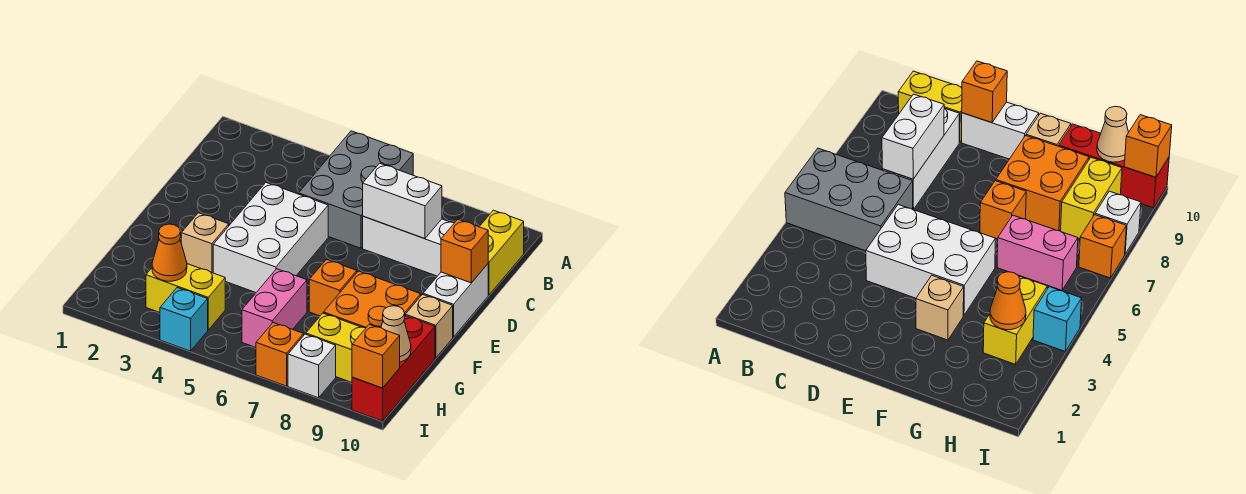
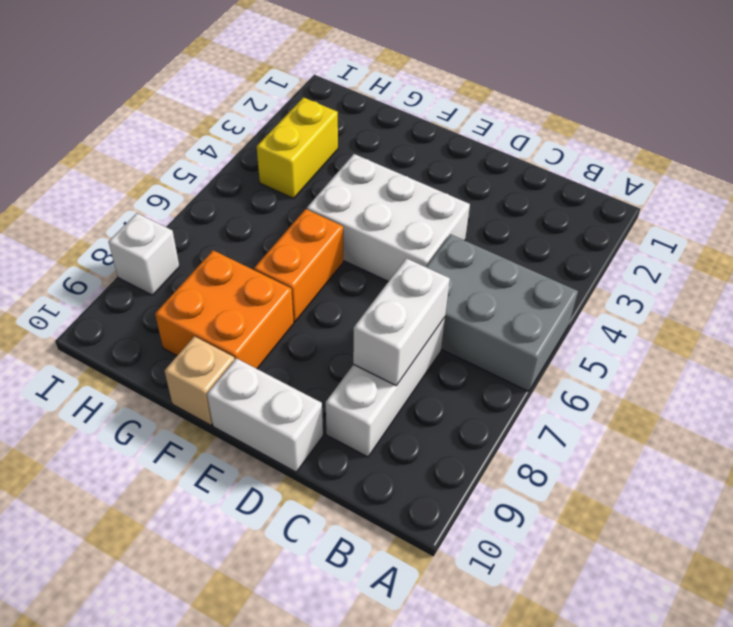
orange brick F6:F7 level 1 -> orange brick F7 level 1
none -> yellow brick B10:C10 level 1
none -> tan brick F3 level 1
none -> pink brick G6:H6 level 1

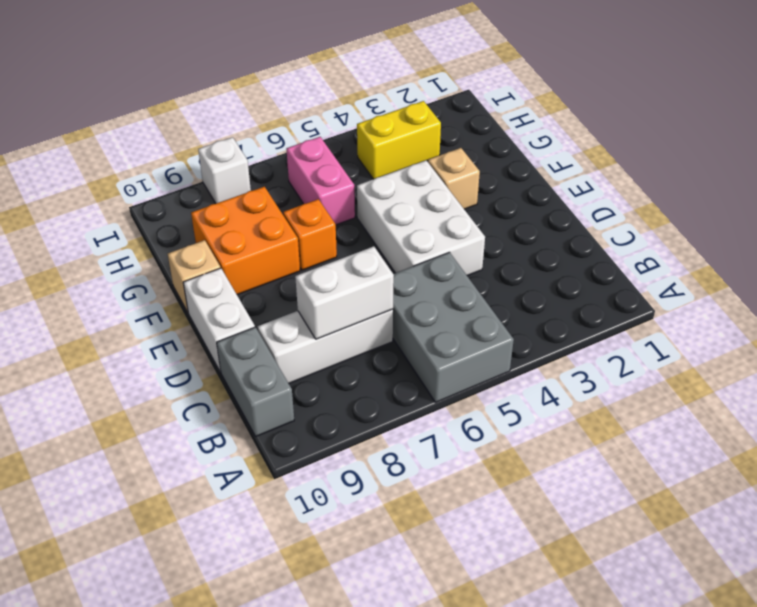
grey brick B10:C10 level 1 -> yellow brick B10:C10 level 1
none -> red brick G10:I10 level 1
none -> yellow brick H8:H9 level 1
none -> cyan brick I4 level 1

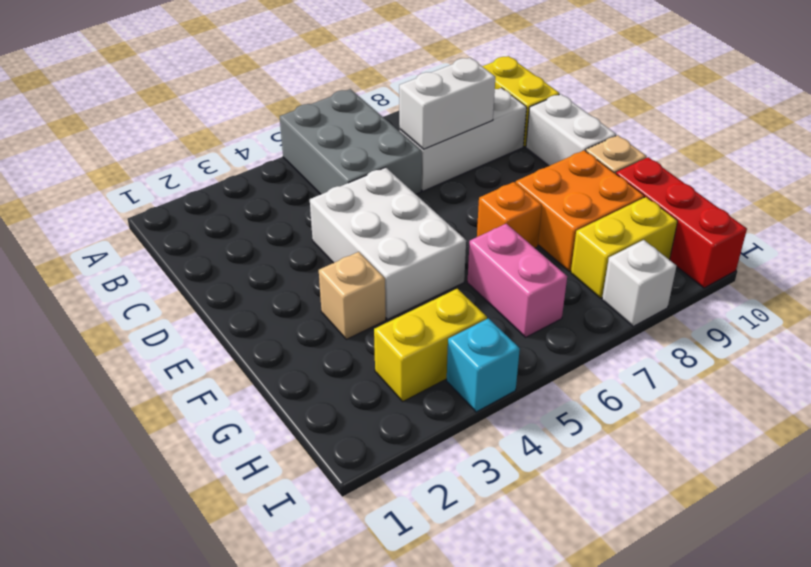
none -> orange brick I7 level 1
none -> orange brick D10 level 2
none -> orange cone H3 level 2

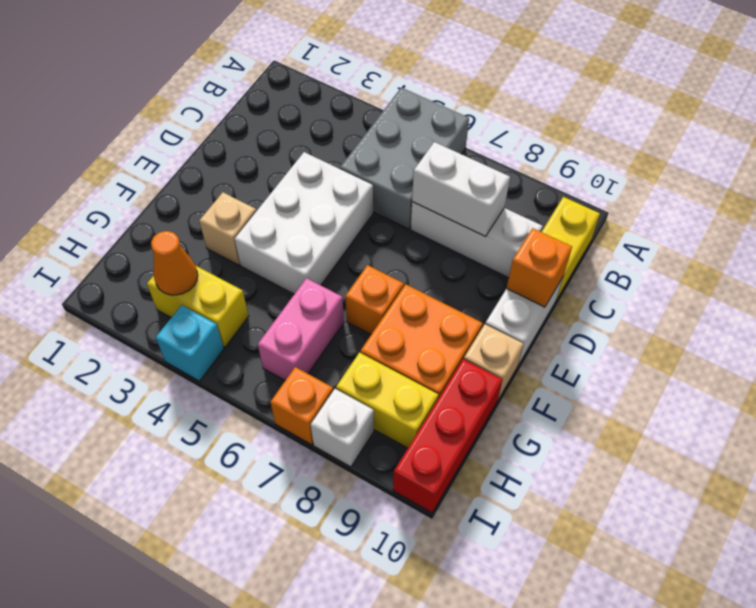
none -> tan cone H10 level 2
none -> orange brick I10 level 2

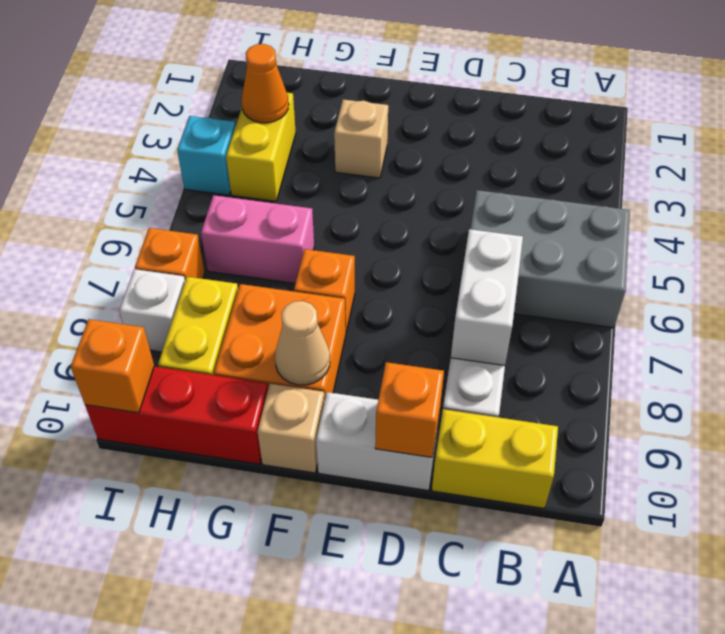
tan cone F9 level 2 -> tan cone H10 level 2
none -> white brick D4:F5 level 1

